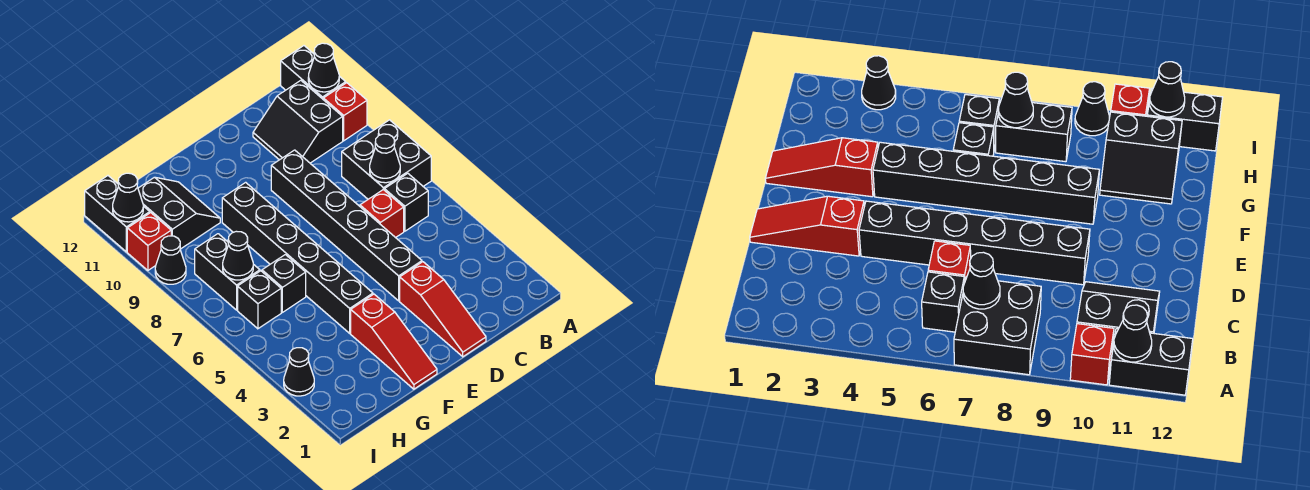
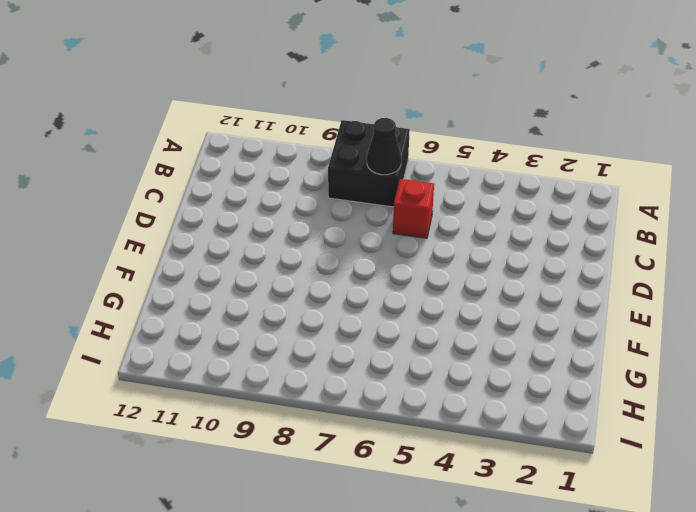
none -> red brick A10 level 1
none -> black brick A11:A12 level 1
none -> black brick B6 level 1

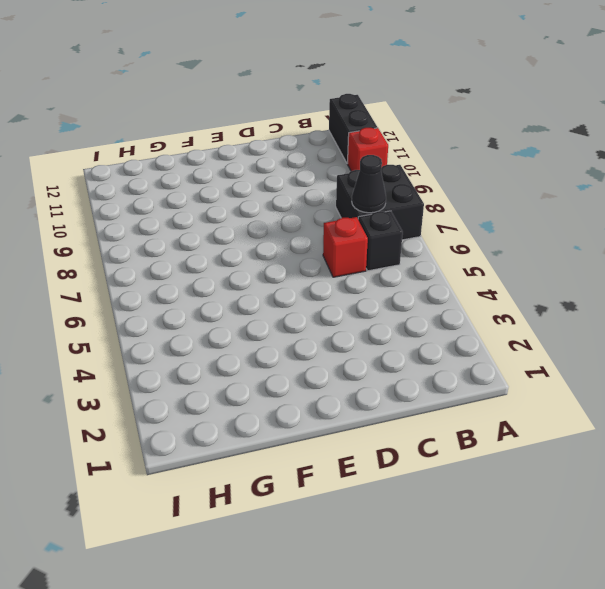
none -> black slope B10:C11 level 1 top B
none -> red slope D1:D3 level 1 top 3
none -> black brick D4:D9 level 1

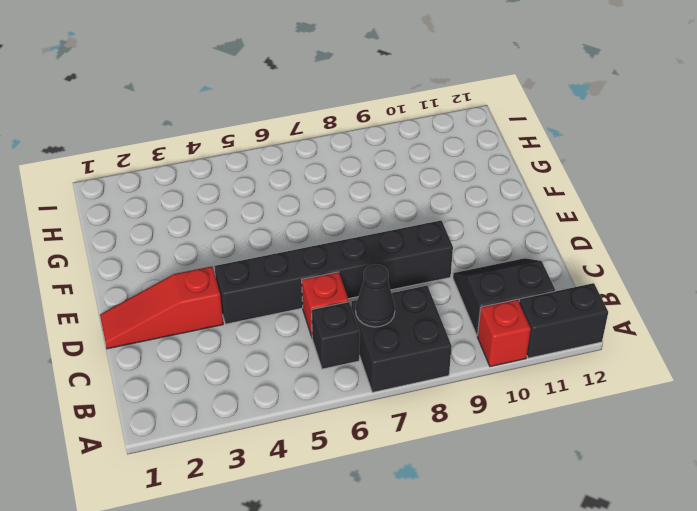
none -> red slope F1:F3 level 1 top 3
none -> black brick F4:F9 level 1
none -> black brick G6 level 1

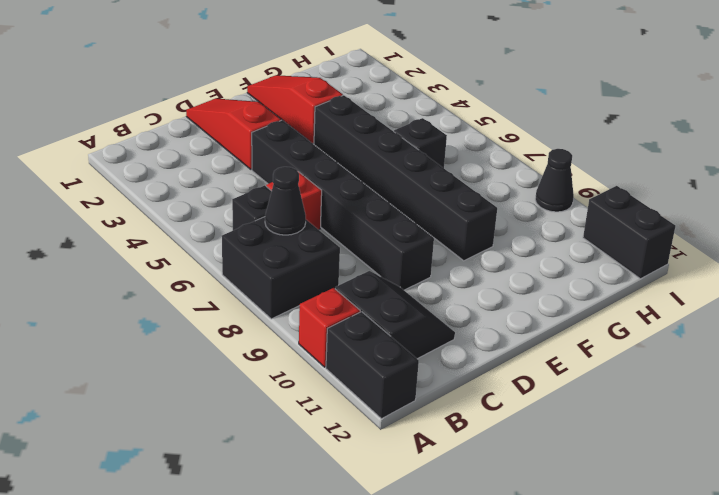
none -> black slope G10:H11 level 1 top H
none -> black brick H6 level 1
none -> black brick H7:H8 level 1

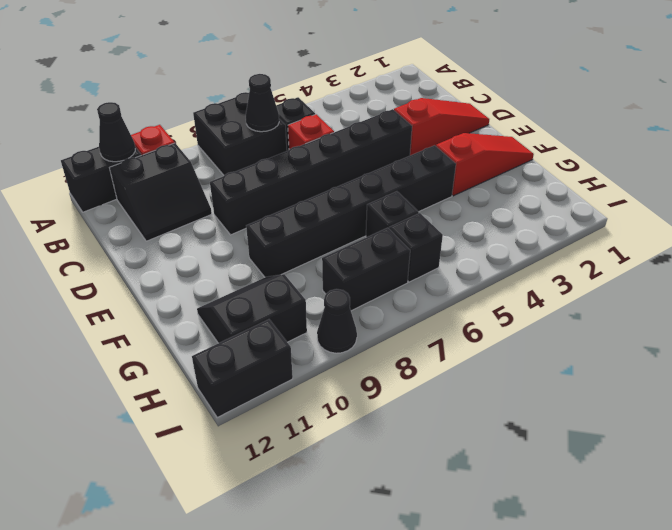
none -> black cone I3 level 1
none -> red brick I10 level 1
none -> black cone H7 level 2

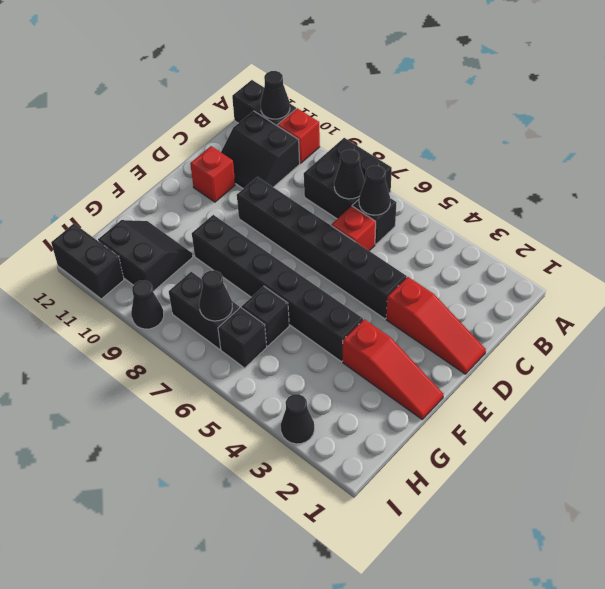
black cone B6 level 2 -> black cone I11 level 2
red brick D11 level 1 -> red brick I10 level 1

